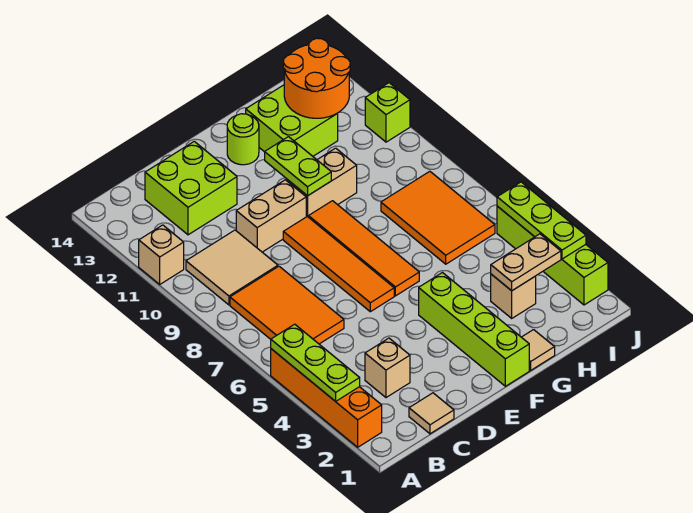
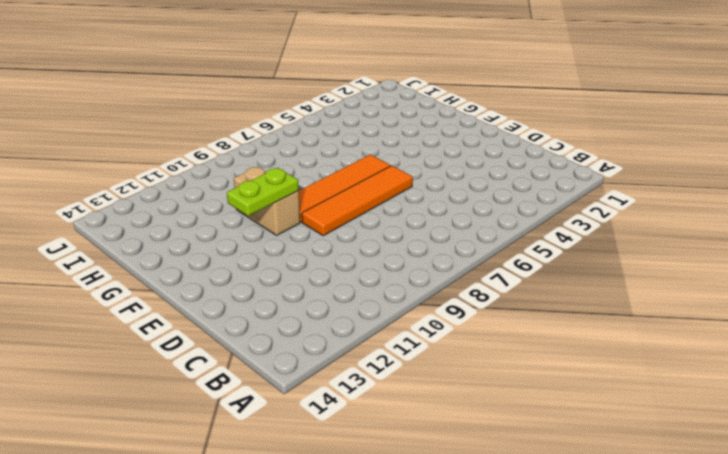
none -> orange brick A2:A5 level 1
none -> tan brick A11 level 1
none -> orange tile B6:C8 level 1

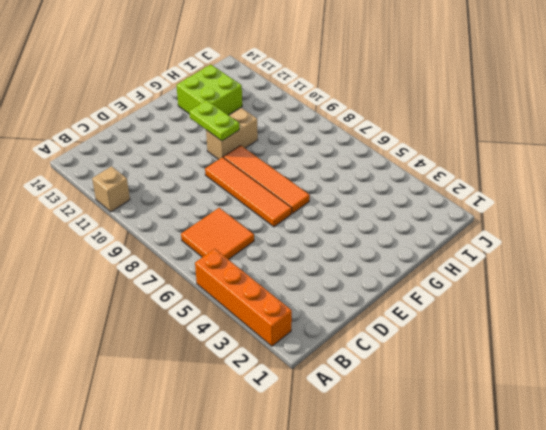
orange tile B6:C7 level 1 -> orange tile B6:C8 level 1
none -> tan tile B9:C10 level 1
none -> tan tile C1 level 1
none -> tan brick C3 level 1

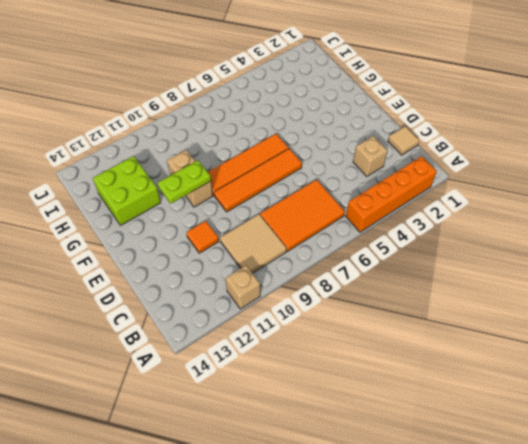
orange tile D11 level 1 -> none
none -> lime brick C12:D13 level 1
none -> tan brick D10:E10 level 1
none -> lime brick F1:F4 level 1

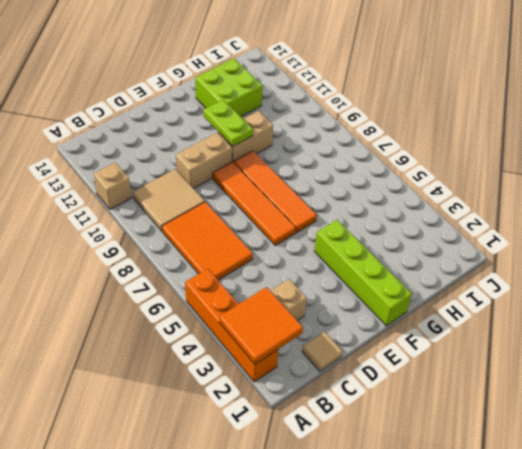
orange tile A2:B3 level 2 -> lime plate A3:A5 level 2
none -> lime brick C12:D13 level 1
none -> lime round brick F13 level 1
none -> tan tile G1 level 1

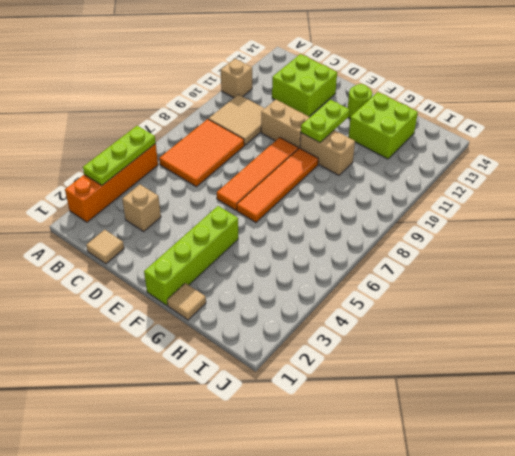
none -> tan brick H3 level 1
none -> orange tile H6:I8 level 1
none -> lime brick J2:J5 level 1

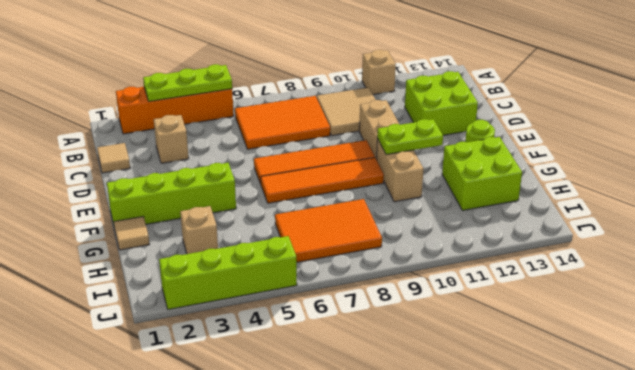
none -> lime brick J11 level 1
none -> tan plate H3:I3 level 2
none -> orange round brick H12:I13 level 2

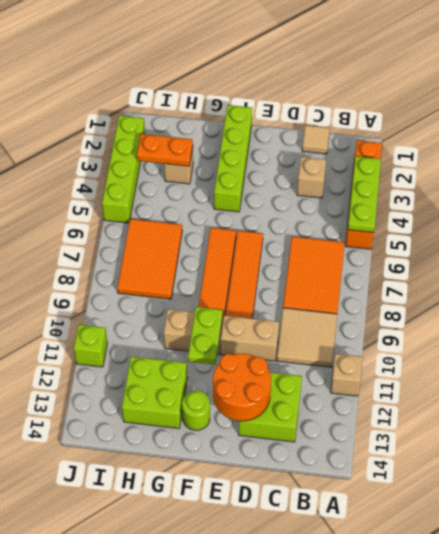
orange round brick D12:E13 level 2 -> orange round brick H12:I13 level 2
orange plate H3:I3 level 2 -> tan plate H3:I3 level 2
none -> tan tile G1 level 1
none -> lime plate J3:J5 level 2

